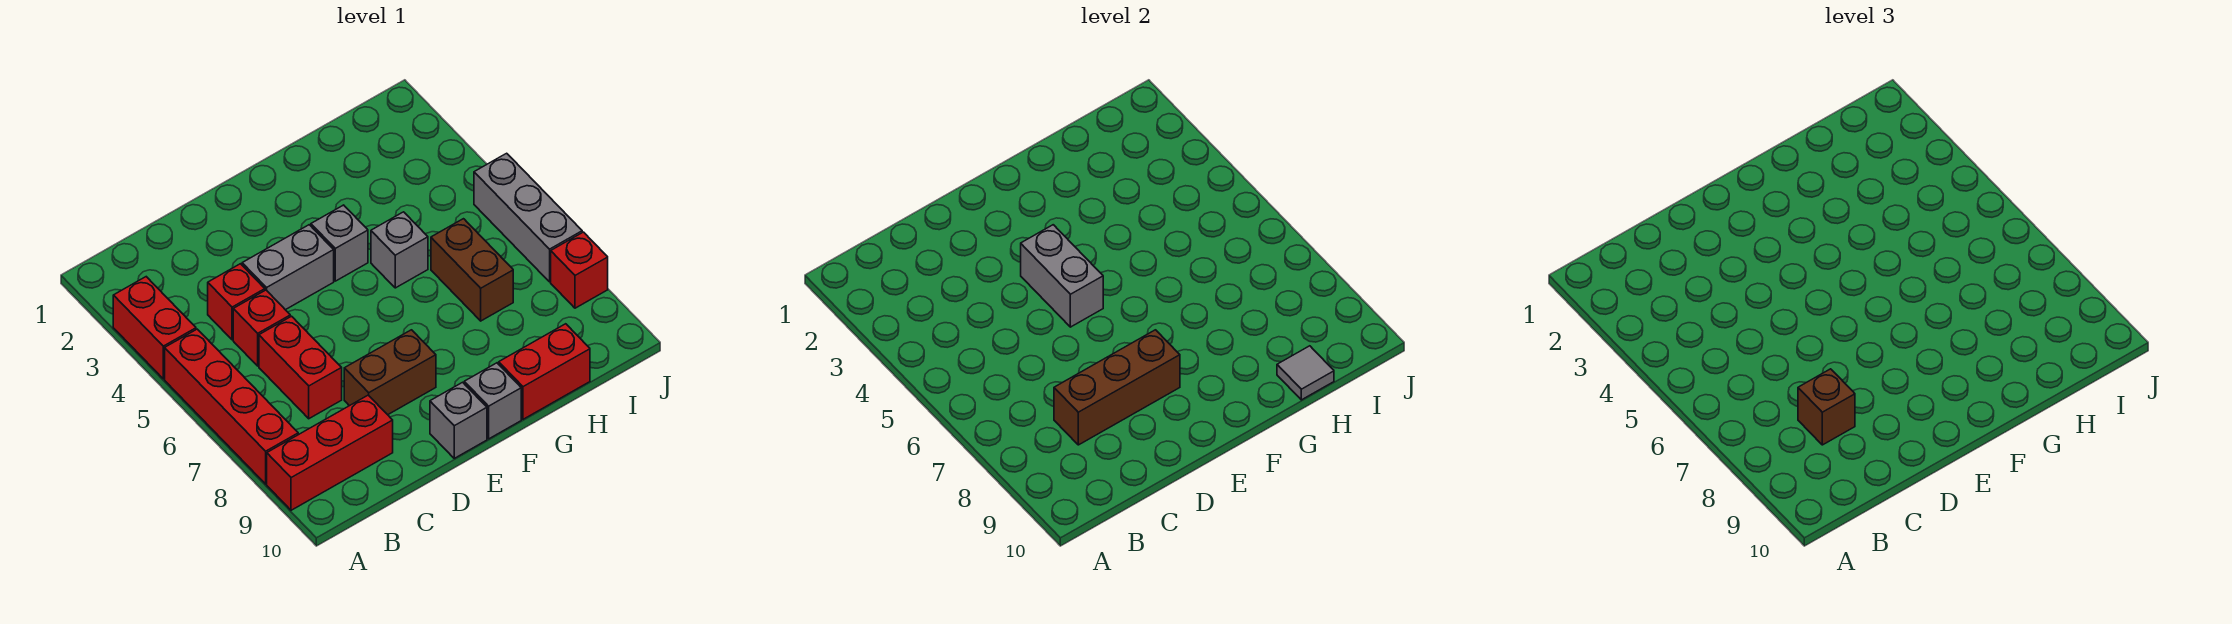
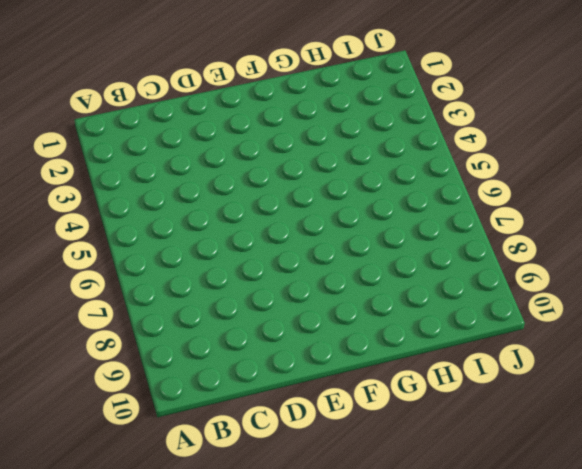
none -> red brick A3:A4 level 1
none -> red brick A5:A8 level 1
none -> red brick A9:C9 level 1

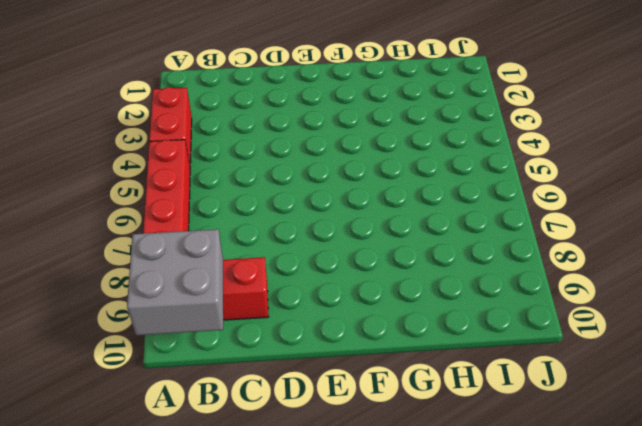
grey brick A9:B10 level 2 -> none
none -> red brick C4 level 1
none -> red brick C5 level 1
none -> red brick C6:C7 level 1

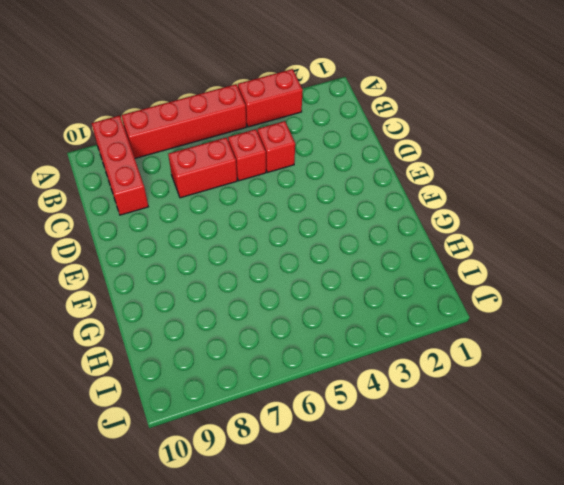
none -> grey brick D4:E4 level 1
none -> brown brick D8:E8 level 1
none -> grey brick E10 level 1

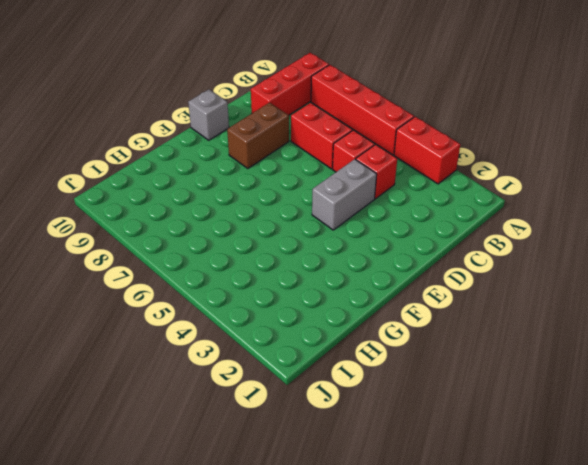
none -> grey brick F4 level 1
none -> grey brick F10 level 1
none -> grey brick G5 level 1

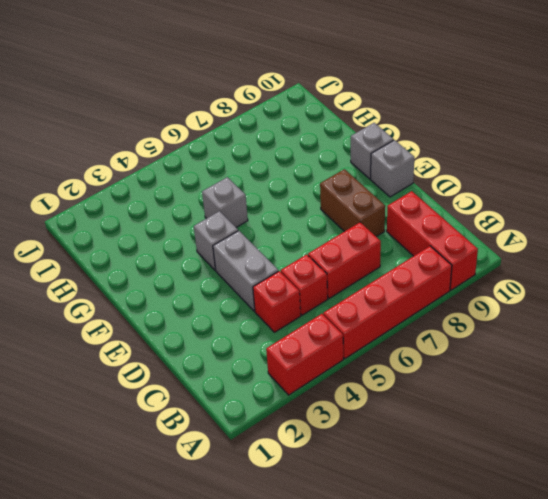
none -> red brick G10:H10 level 1
none -> brown brick H6:H7 level 1
none -> grey brick J5:J7 level 1

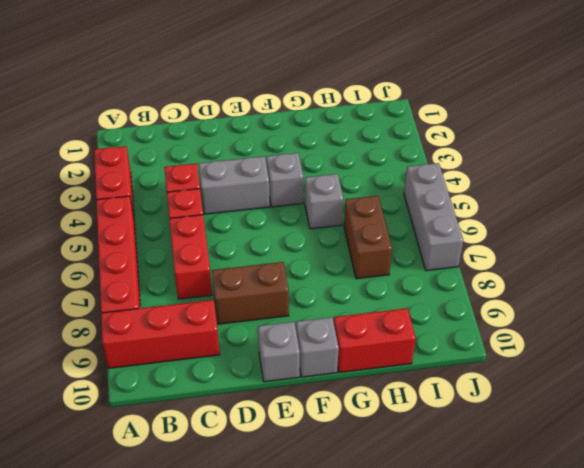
none -> red brick J8 level 1
none -> brown brick C8:E8 level 2
none -> grey brick E4:E5 level 2

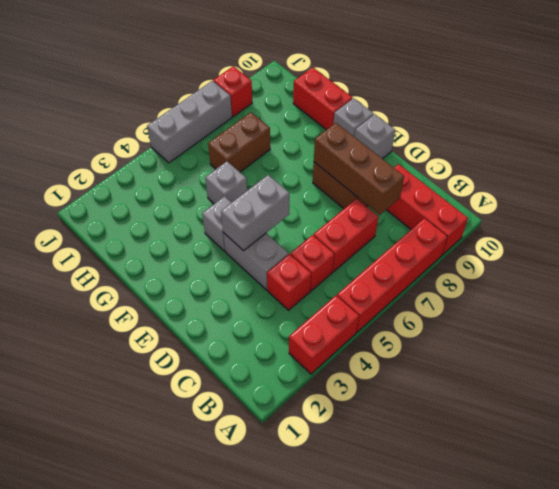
none -> grey tile H10 level 2
none -> brown brick C8 level 3

